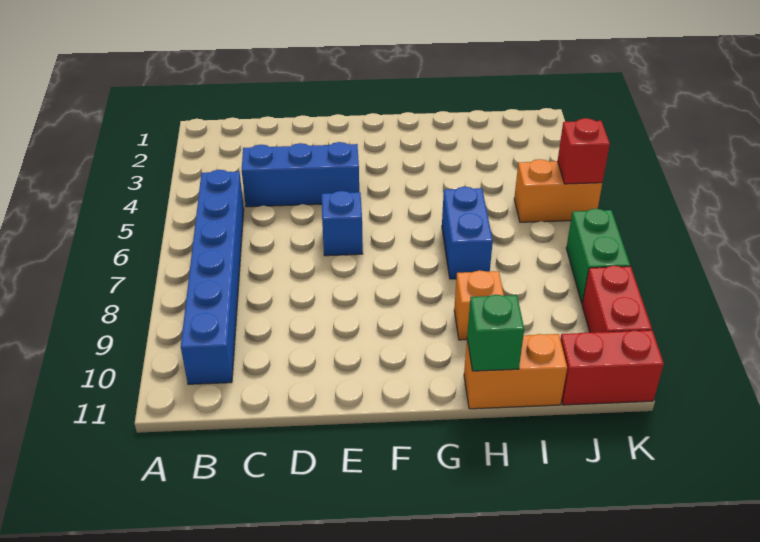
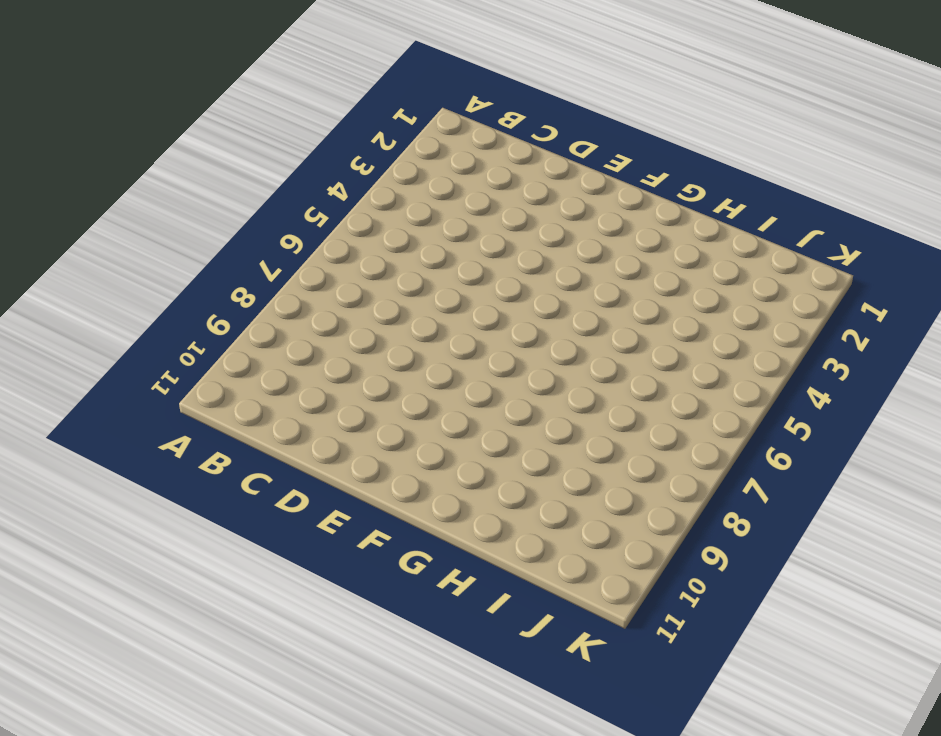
none -> blue brick B5:B10 level 1
none -> blue brick C4:E4 level 1
none -> blue brick E6 level 1

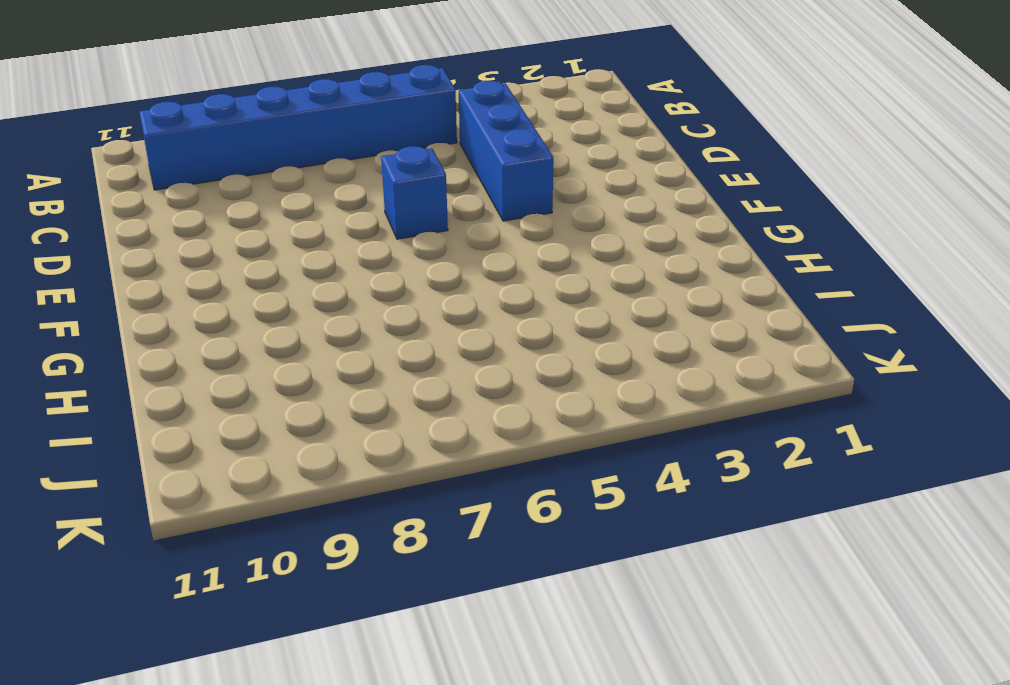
none -> blue brick H6:H7 level 1
none -> orange brick H9 level 1
none -> orange brick H11:I11 level 1

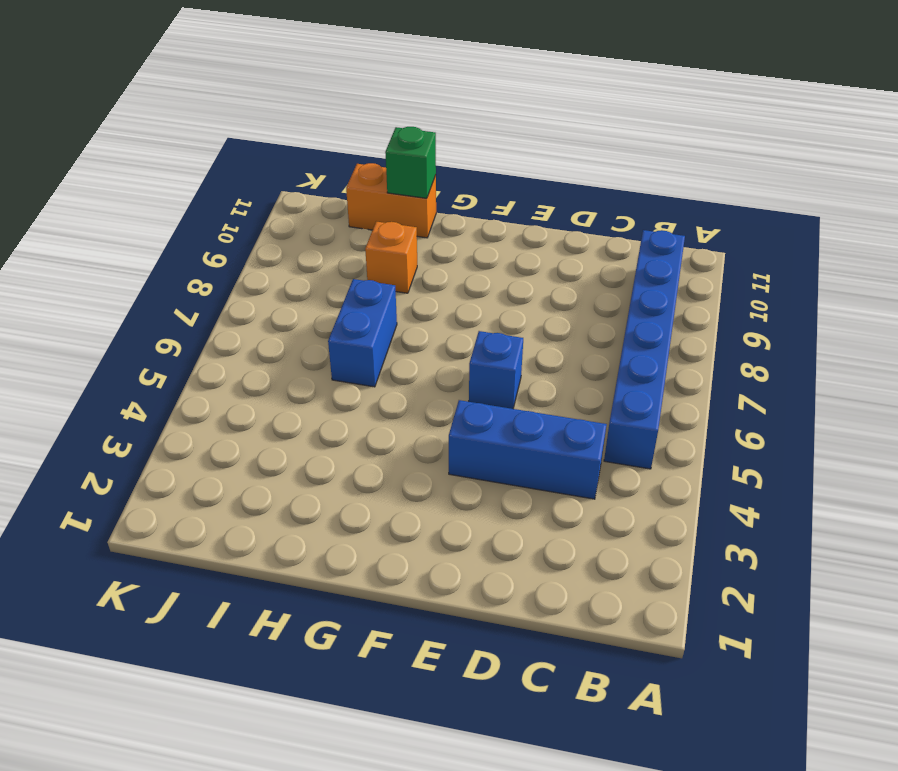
none -> orange brick J5:K5 level 1
none -> red brick J11:K11 level 1
none -> green brick K7:K8 level 1

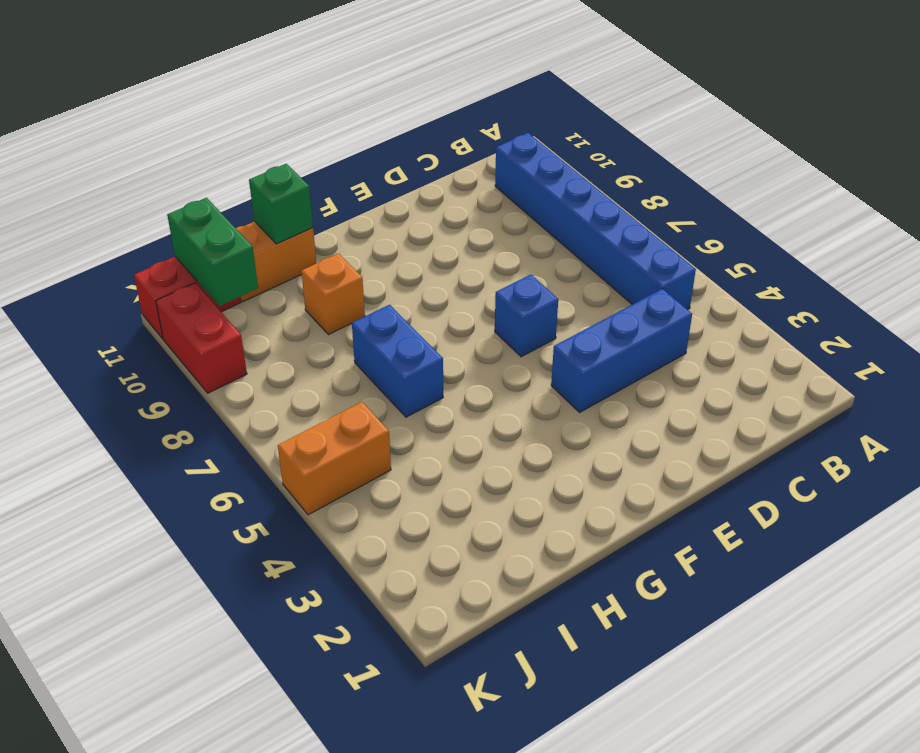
green brick J10:J11 level 2 -> green brick K7:K8 level 1
none -> red brick K5 level 2

